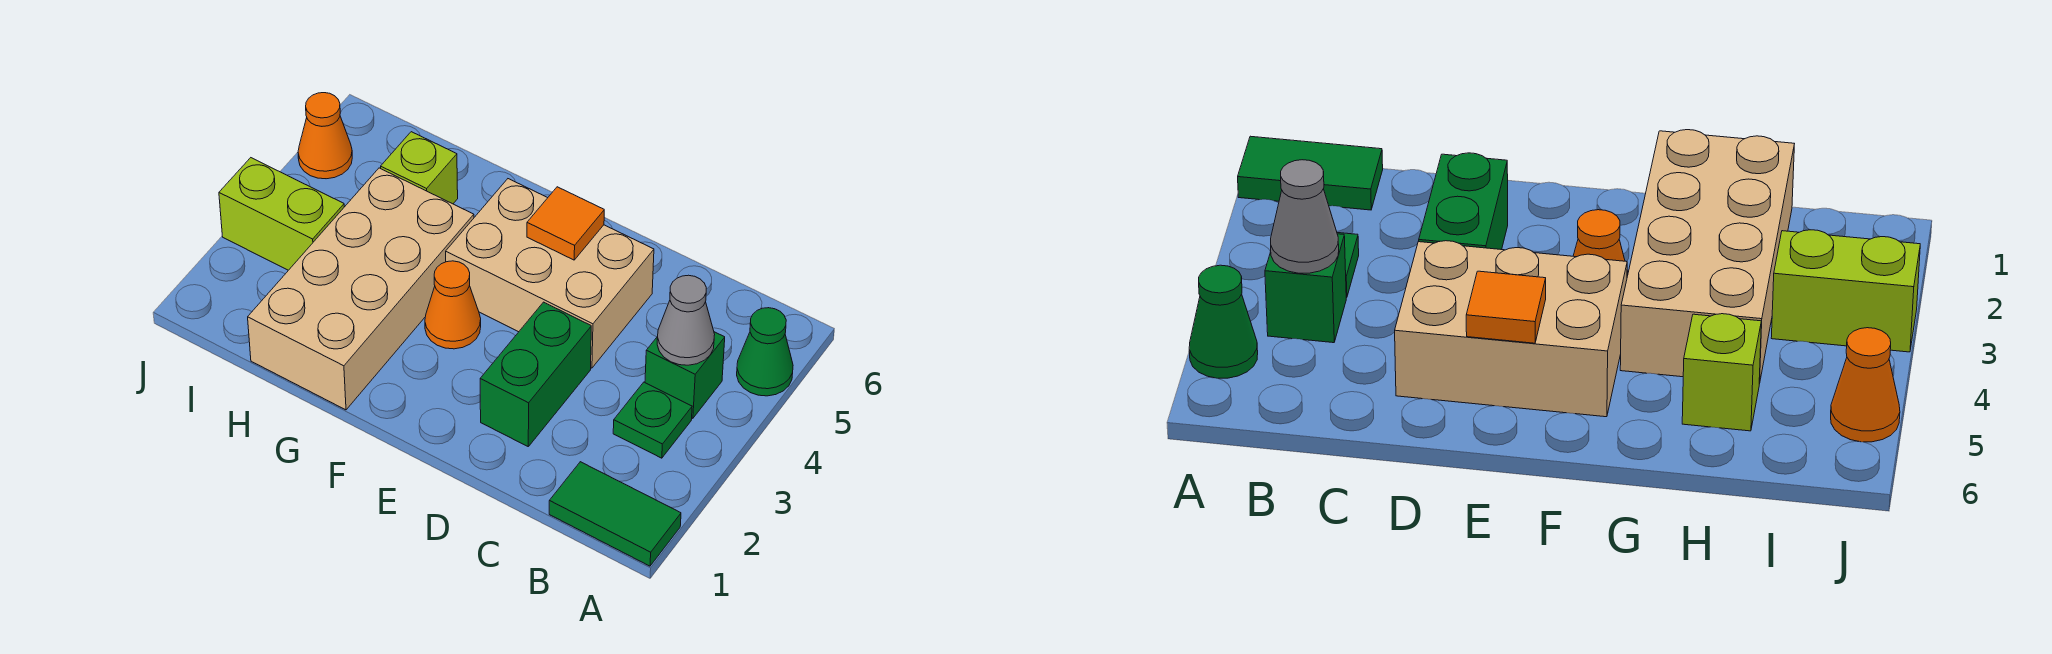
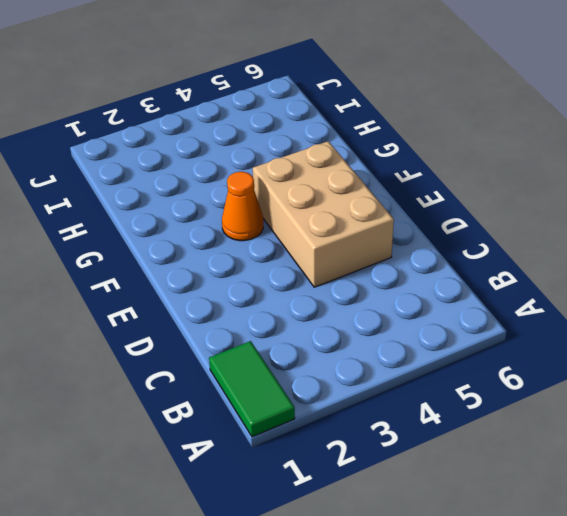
none -> green cone A5 level 1
none -> green plate B3 level 1
none -> green brick B4 level 1

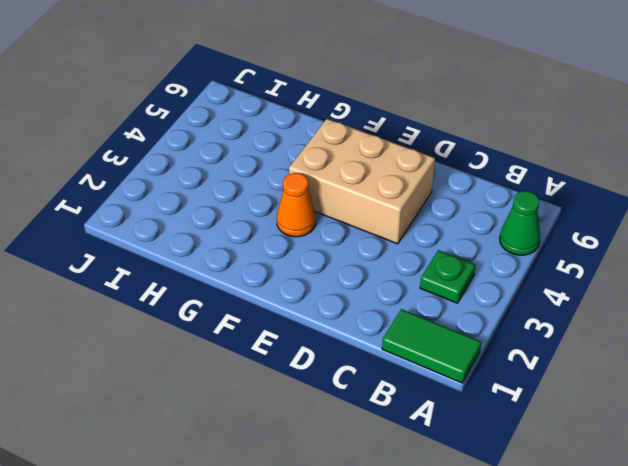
none -> green brick B4 level 1
none -> green brick D2:D3 level 1
none -> tan brick G1:H4 level 1

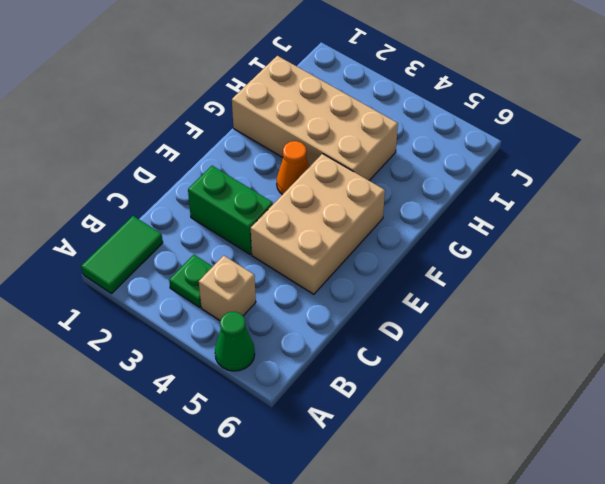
tan brick B4 level 1 -> green brick B4 level 1
none -> lime brick H5 level 1
none -> lime brick I3:J3 level 1
none -> orange cone J5 level 1

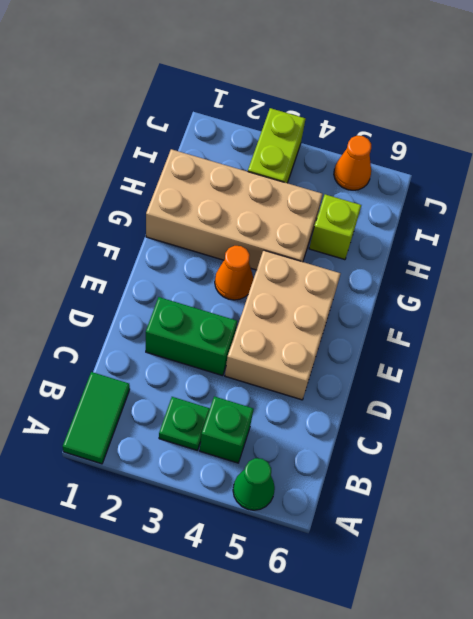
none -> grey cone B4 level 2
none -> orange tile E5 level 2

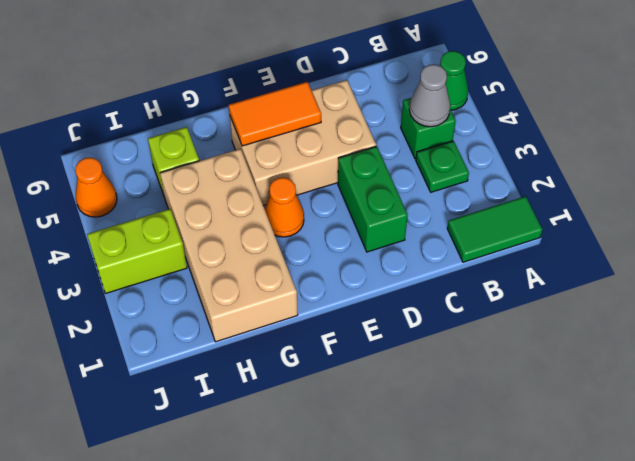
orange tile E5:F5 level 2 -> orange tile E5 level 2

